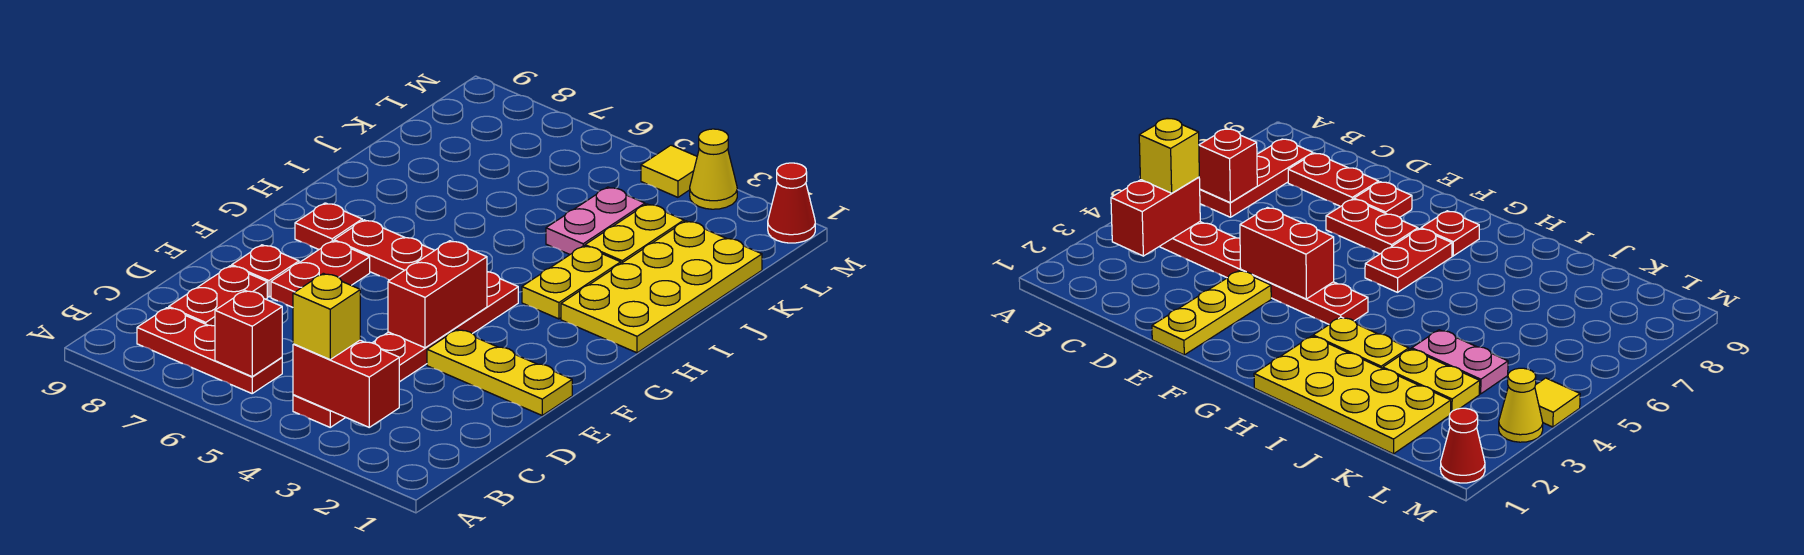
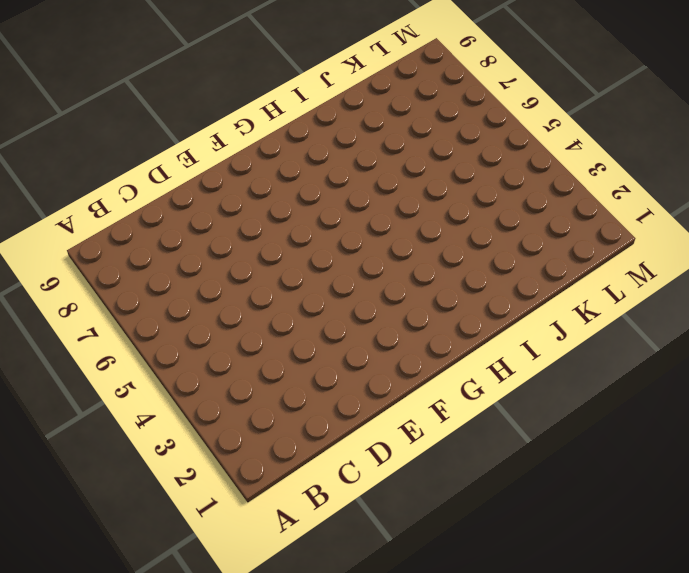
none -> red plate B4:G4 level 1
none -> red plate B6:B8 level 1
none -> red plate C8:D8 level 1

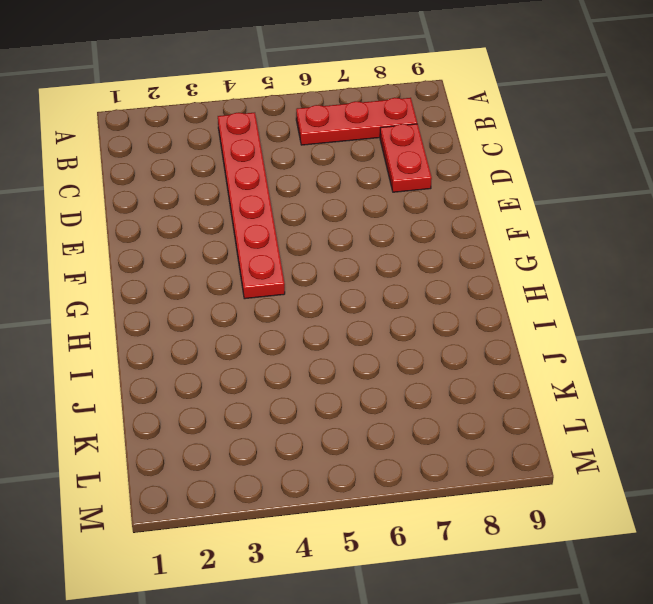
none -> yellow plate E1:E3 level 1
none -> red plate E7:F7 level 1
none -> red plate E8 level 1

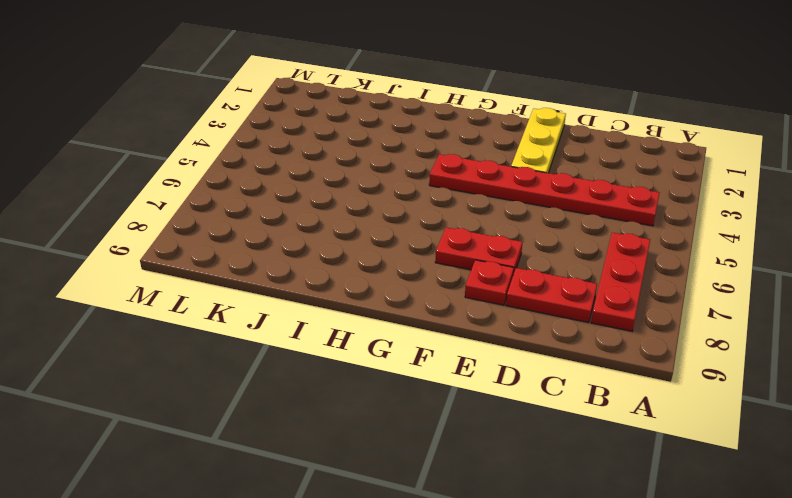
none -> red plate G6:G7 level 1
none -> red plate G8 level 1
none -> yellow plate H1:K2 level 1

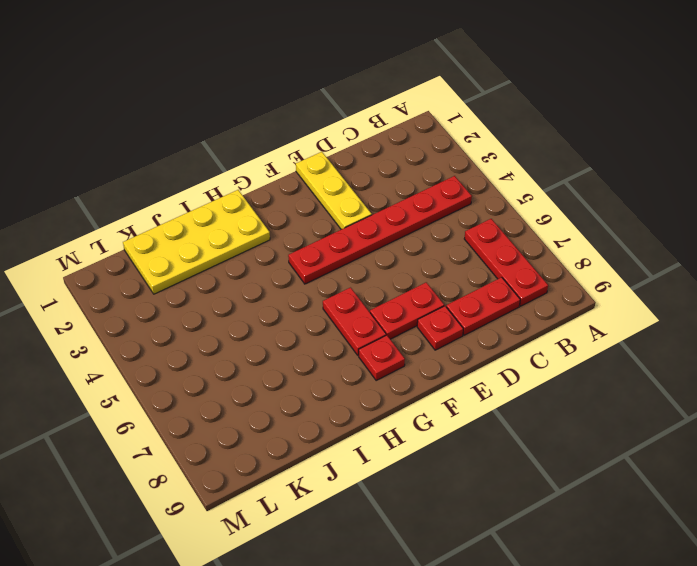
none -> yellow plate H3:I3 level 1
none -> yellow plate J3:K3 level 1
none -> pink plate J4:K4 level 1

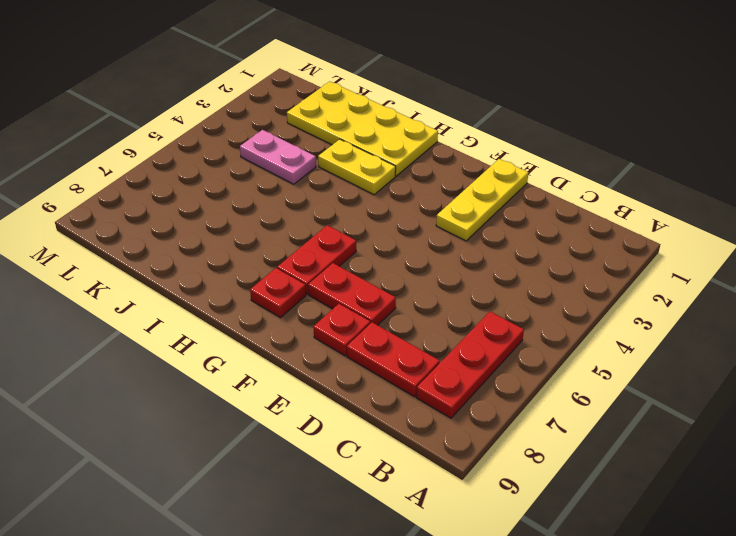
none -> red plate B4:G4 level 1
none -> yellow plate J3:K3 level 1
none -> red cone M1 level 1

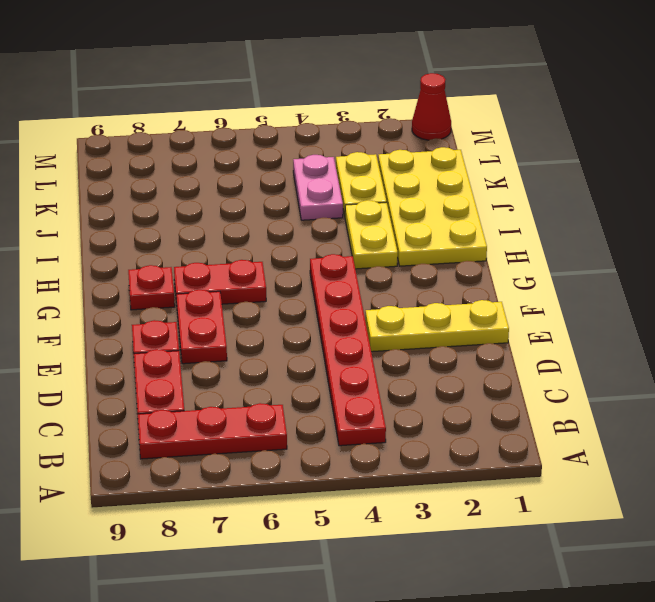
none -> yellow cone M3 level 1
none -> yellow tile M4 level 1
none -> red brick B3:B4 level 2

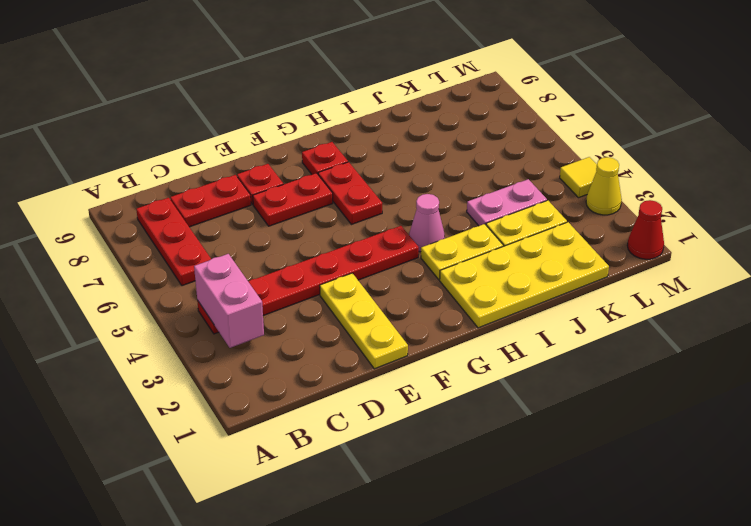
pink brick B3:B4 level 2 -> red brick B3:B4 level 2
pink cone H4 level 1 -> none
none -> red brick B6 level 2
none -> red brick E4:F4 level 2
none -> yellow brick B4 level 3

